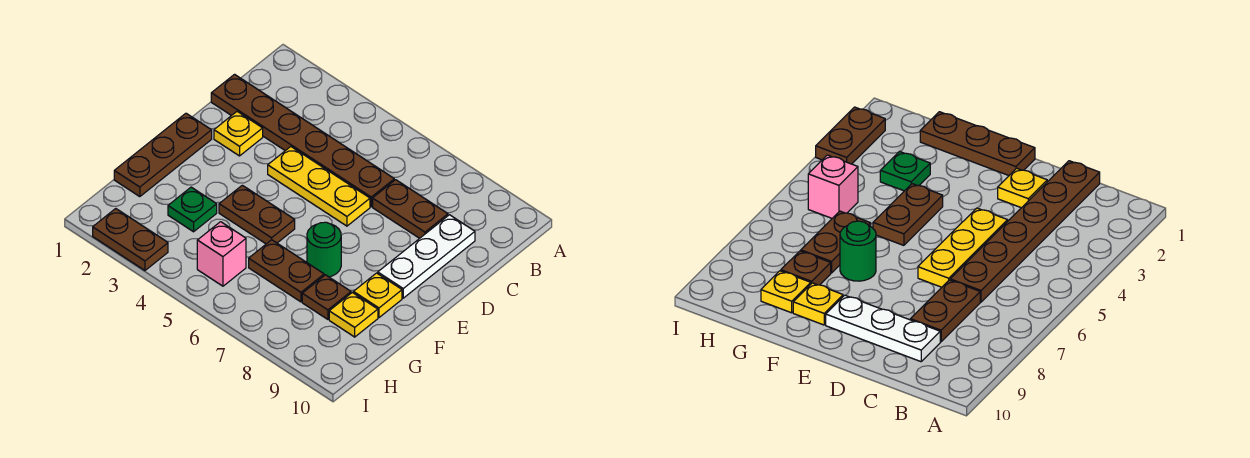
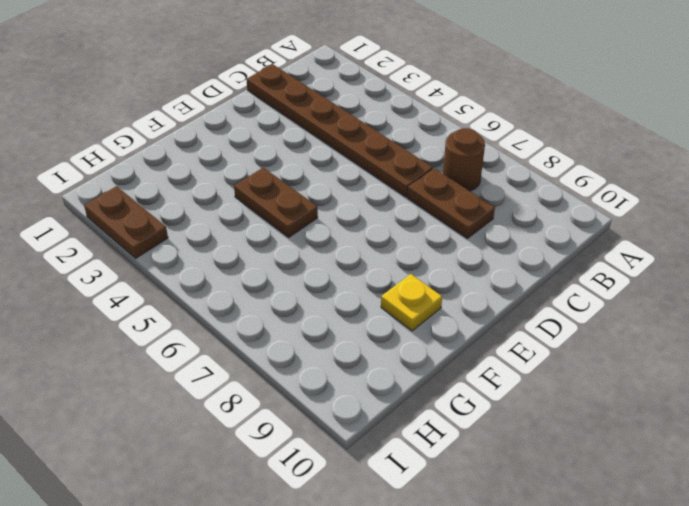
brown round brick B7 level 1 -> none
none -> white plate C9:E9 level 1
none -> yellow plate D2 level 1
none -> yellow plate D4:D6 level 1

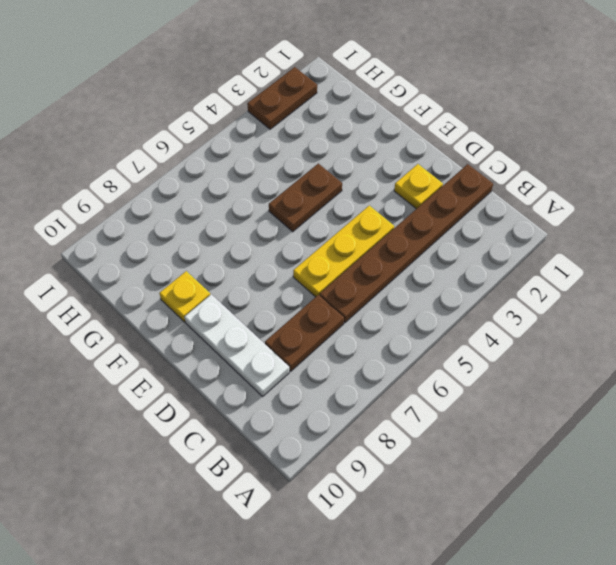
none -> brown plate E1:G1 level 1
none -> green round brick F7 level 1
none -> green plate G3 level 1

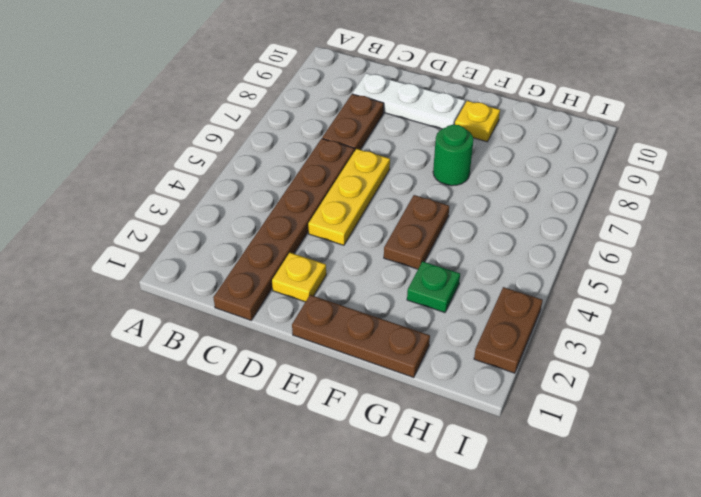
none -> brown plate G6:G7 level 1
none -> brown plate G8 level 1
none -> yellow plate G9 level 1

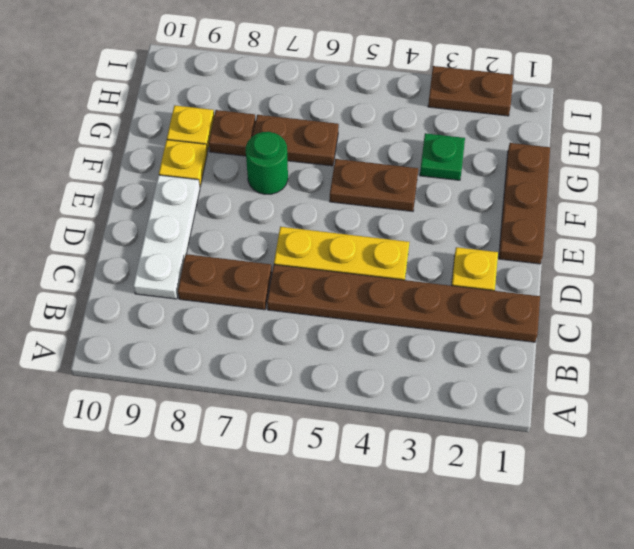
none -> pink brick H5 level 1

